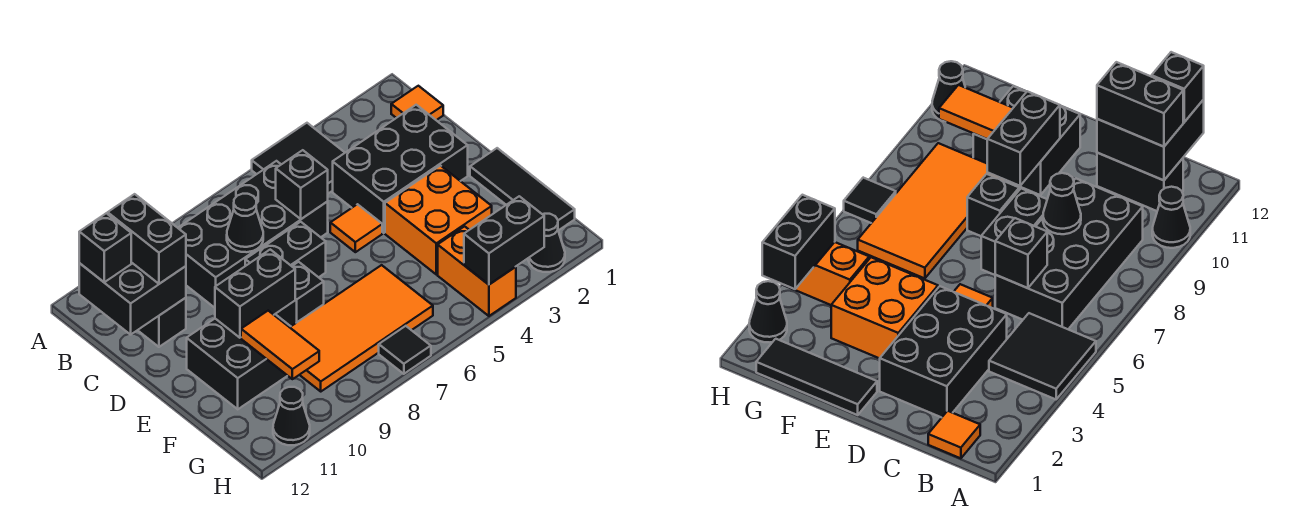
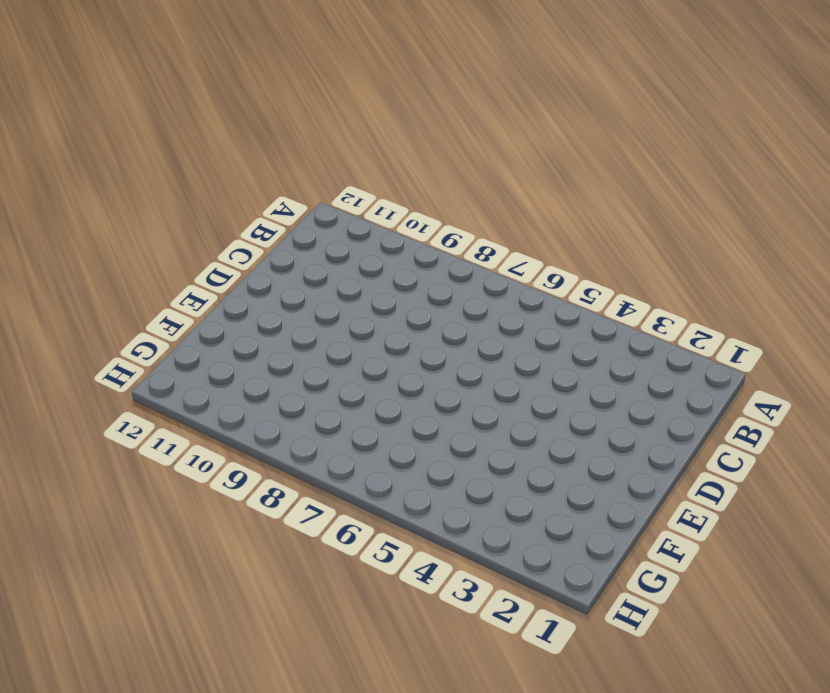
none -> black tile A4:B5 level 1
none -> black cone A10 level 1
none -> orange tile B1 level 1

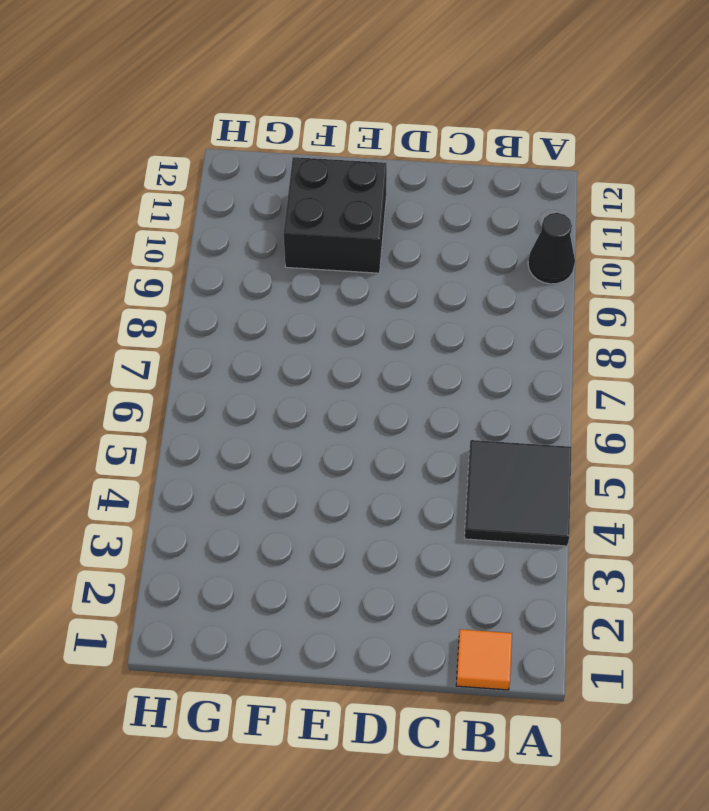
none -> black brick B6:C9 level 1
none -> black brick B11:C11 level 1
none -> black brick C2:D4 level 1

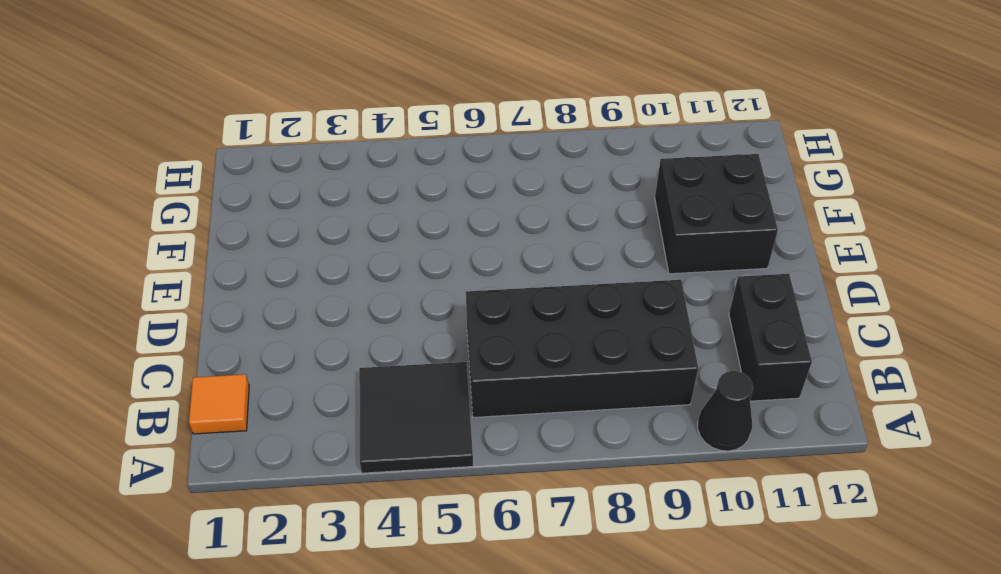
none -> black brick C2:D4 level 1
none -> orange tile D5 level 1
none -> black brick D7:D8 level 1

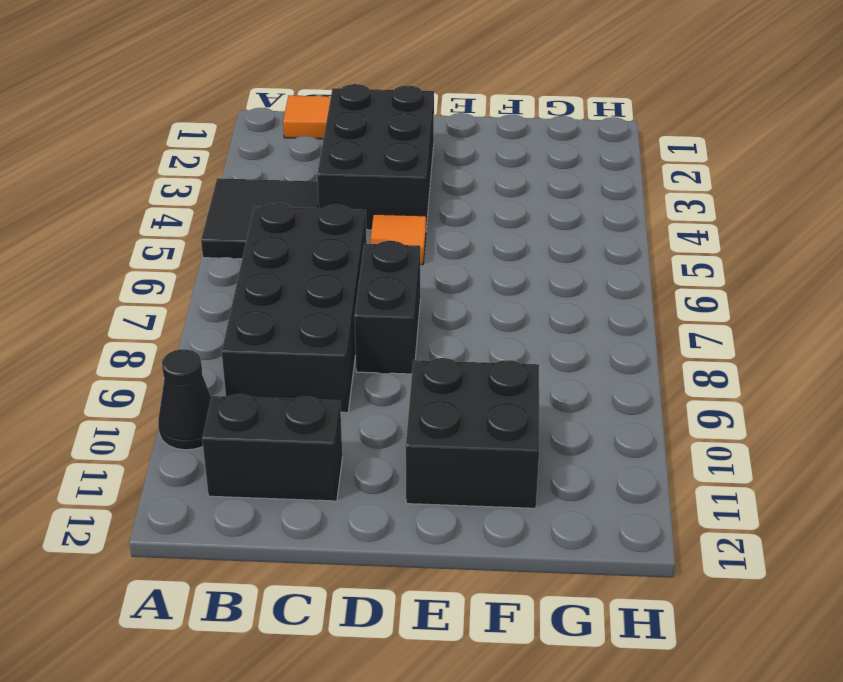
none -> black tile E1:G1 level 1
none -> orange brick E3:F4 level 1
none -> black brick E8 level 1

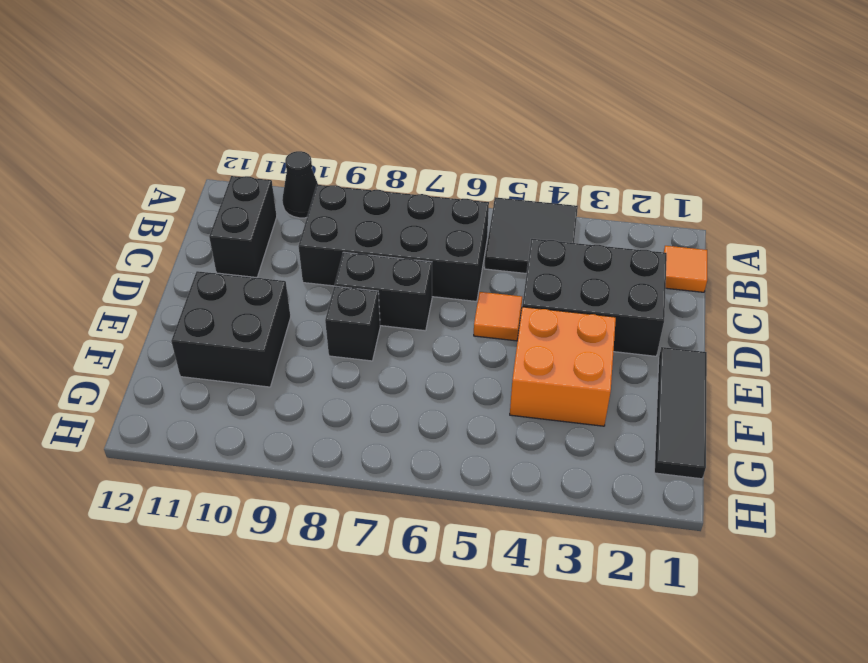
none -> orange tile F6:G9 level 1
none -> orange brick G4:H4 level 1
none -> black cone H2 level 1

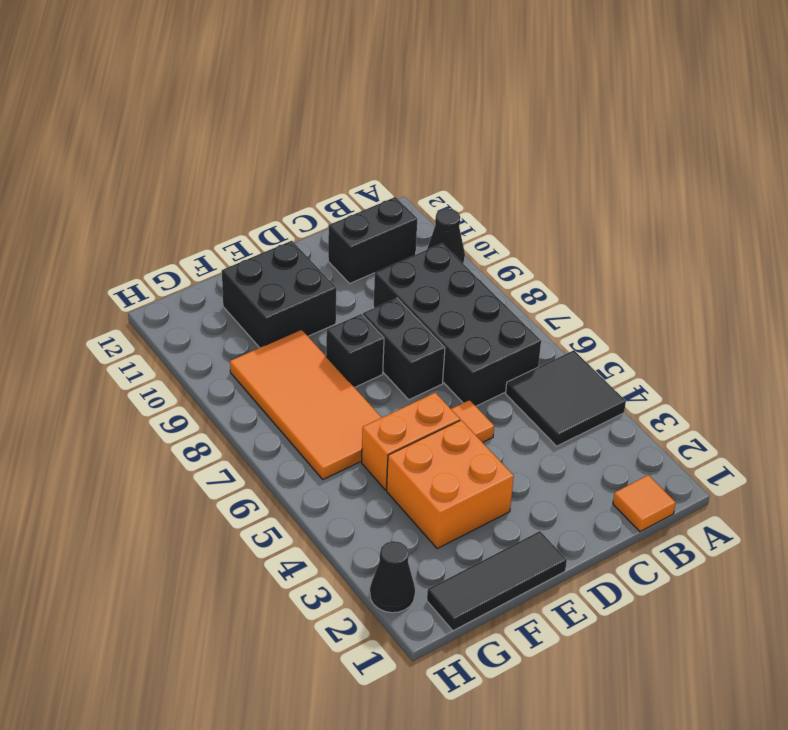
orange brick E5:F5 level 1 -> orange brick G4:H4 level 1
none -> black brick C2:D4 level 1
none -> black tile H7 level 1
none -> black cone H11 level 1

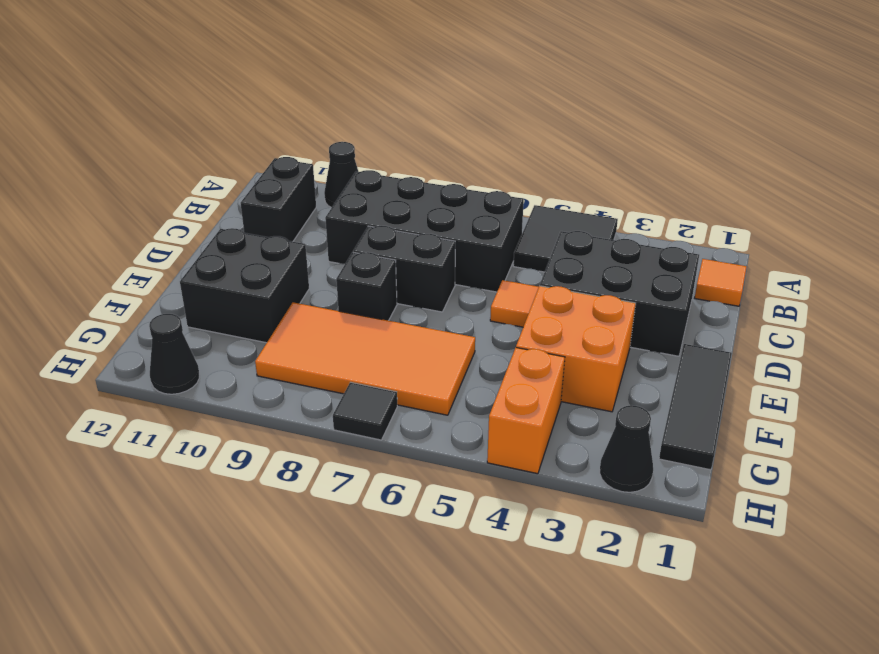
none -> black brick B11:C12 level 2
none -> black brick C6 level 2
none -> black cone C8 level 2

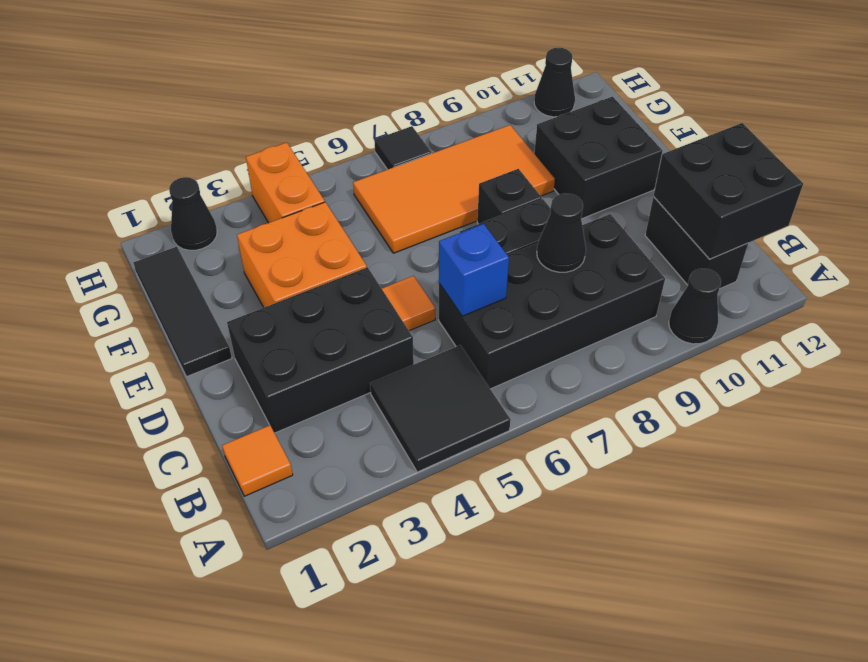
blue brick C6 level 2 -> black brick C6 level 2
none -> black brick E9:E10 level 2
none -> orange tile F10:G10 level 2
none -> black brick H3:H4 level 2

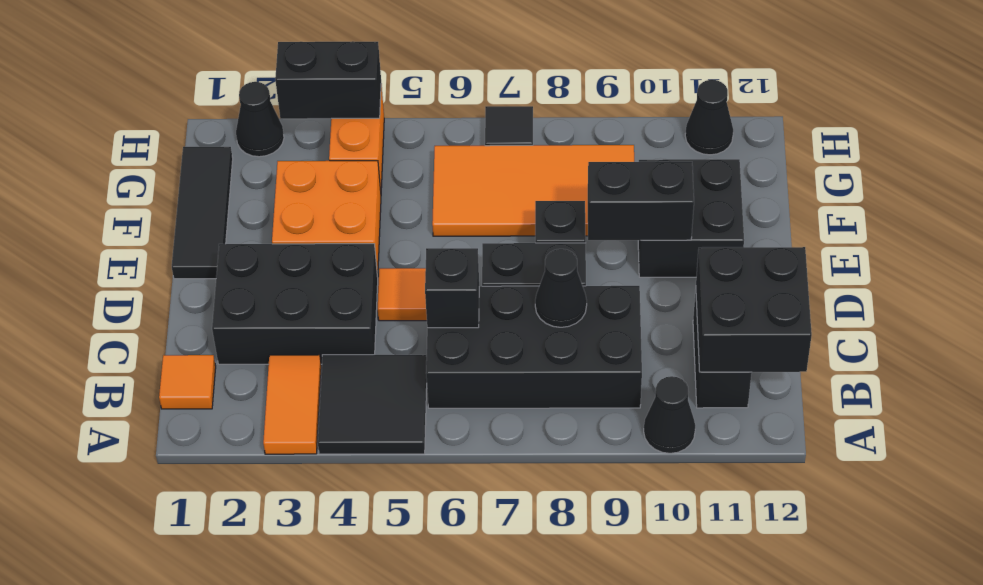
orange tile A3:B3 level 1 -> orange tile F10:G10 level 2
none -> black brick B11:C11 level 3
none -> black brick B12 level 3

